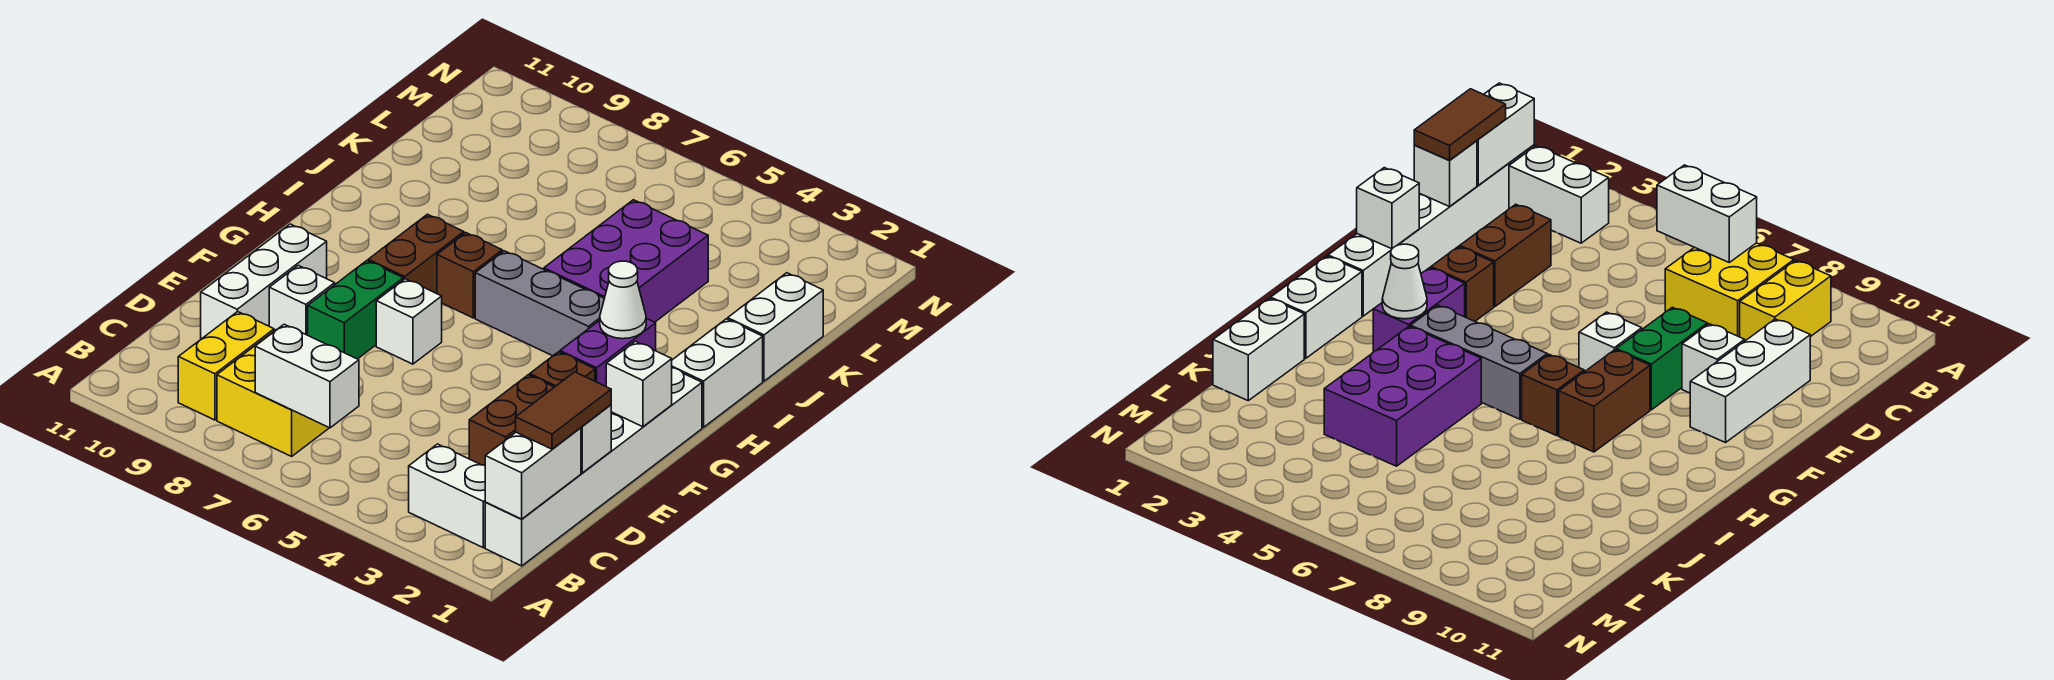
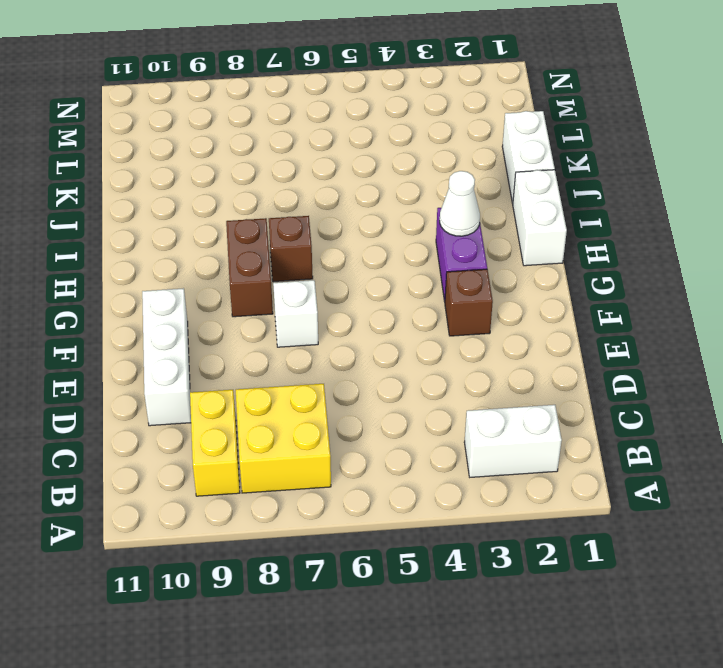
none -> white brick B1:G1 level 1
none -> brown brick D3:E3 level 1
none -> green brick E8:F8 level 1

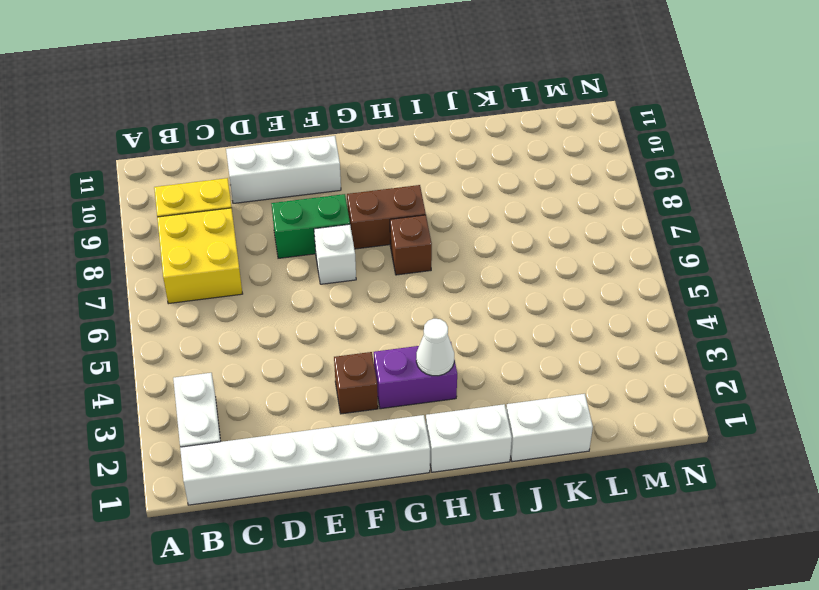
none -> brown brick D3:E3 level 1
none -> white brick E9 level 1
none -> grey brick H4:H6 level 1

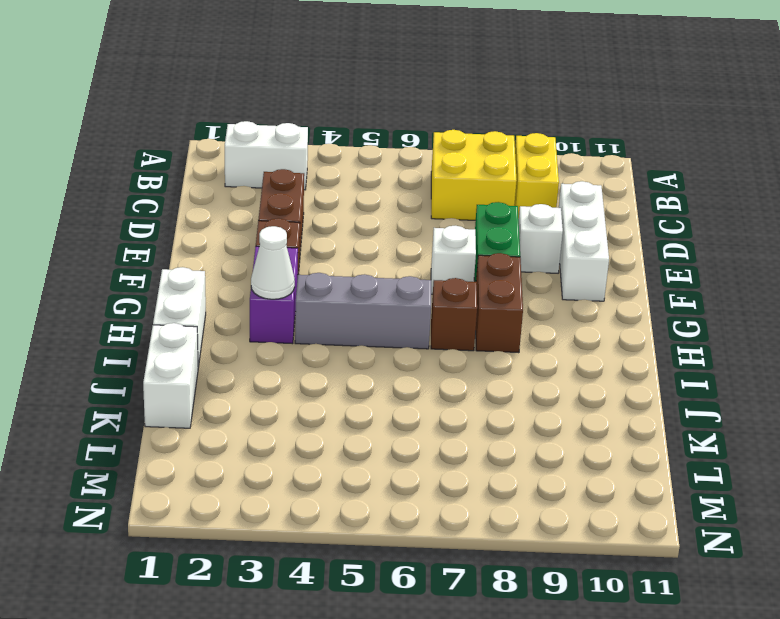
none -> white brick B1:G1 level 1
none -> purple brick I4:K5 level 1
none -> white brick B1:C1 level 2

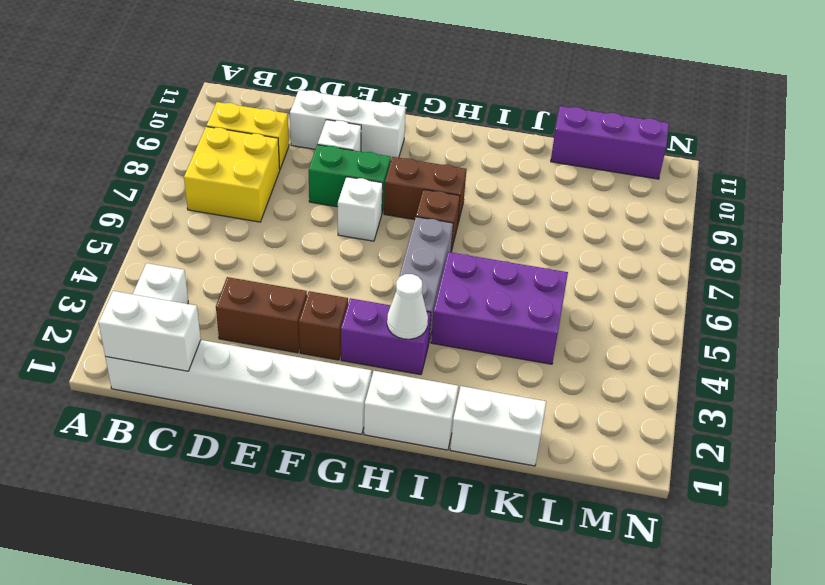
purple brick K11:M11 level 1 -> none
none -> white brick B6:B7 level 2
none -> white brick D1 level 2
none -> white brick F1 level 2

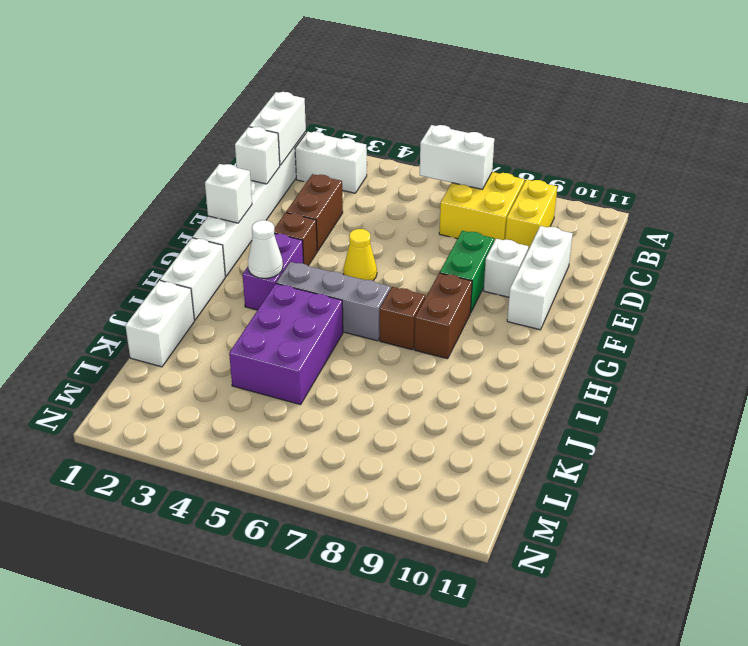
yellow cone F5 level 1 -> none
none -> white brick F7 level 1
none -> brown tile C1:D1 level 3

